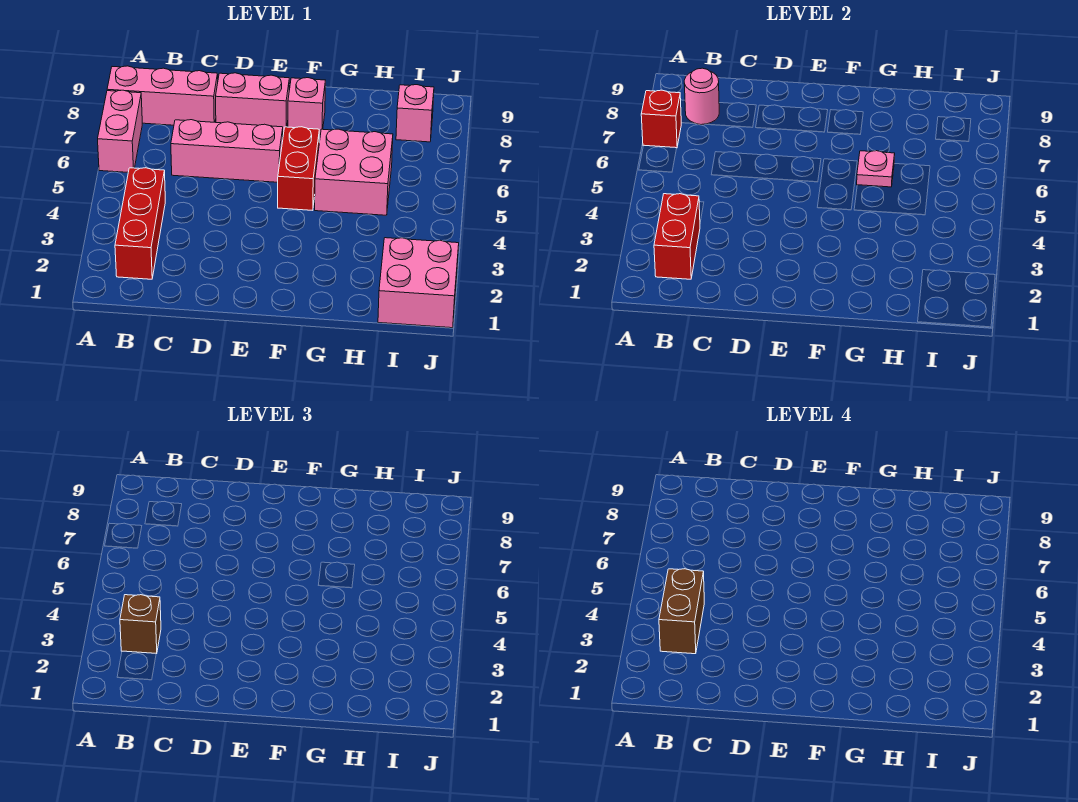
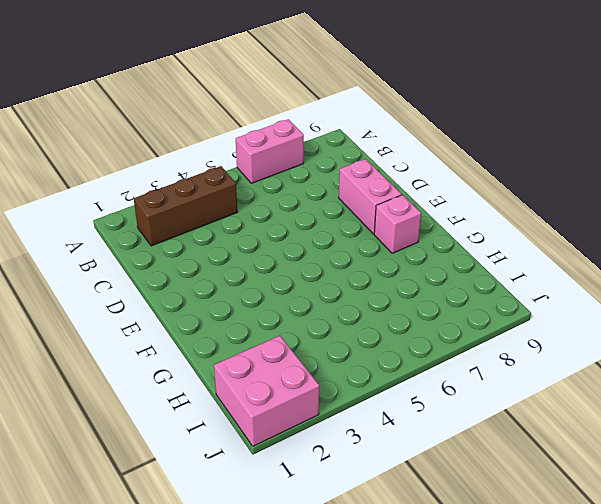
brown brick B2:B4 level 1 -> red brick B2:B4 level 1
none -> pink brick A8:C8 level 1
none -> pink brick C6:E6 level 1
none -> red brick F5:F6 level 1

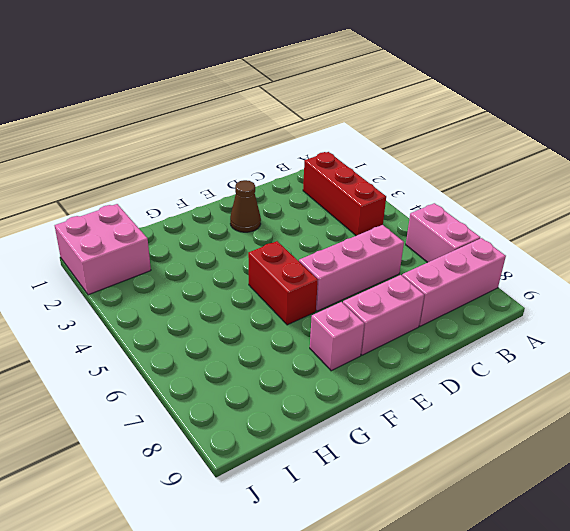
brown cone E2 level 1 -> none
none -> pink brick G5:H6 level 1
none -> pink brick I8 level 1
none -> red brick A7 level 2

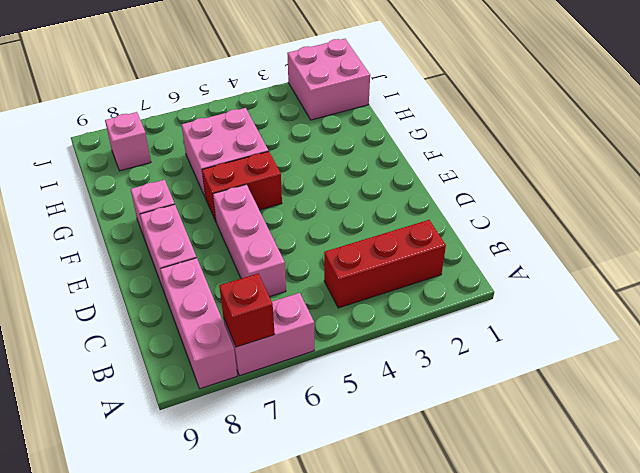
none -> red brick B2:B3 level 2
none -> pink round brick B8 level 2
none -> pink plate G6 level 2

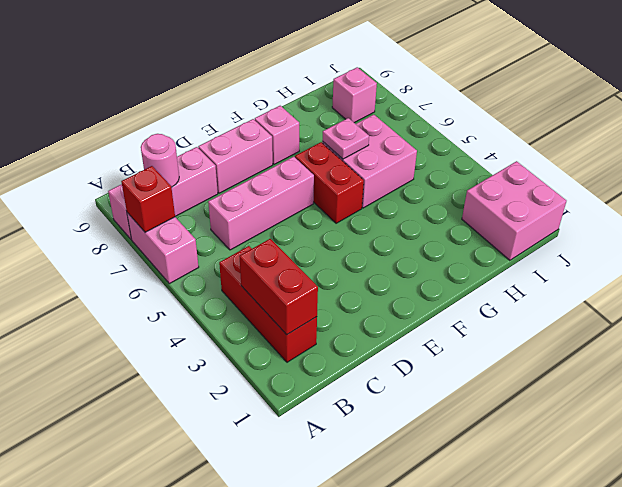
none -> brown brick B3 level 3
none -> brown brick B3:B4 level 4

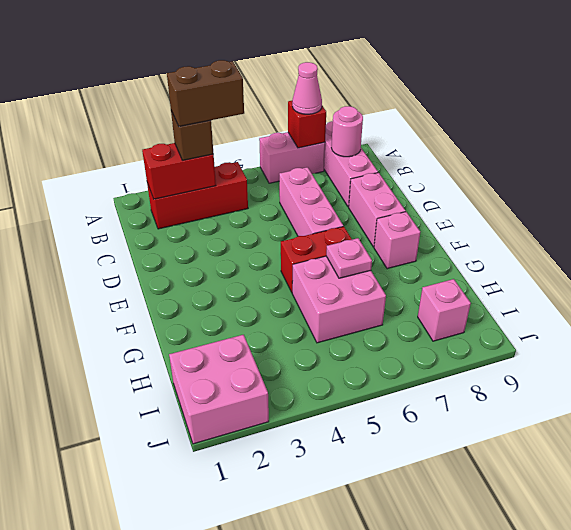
pink cone A7 level 3 -> none

